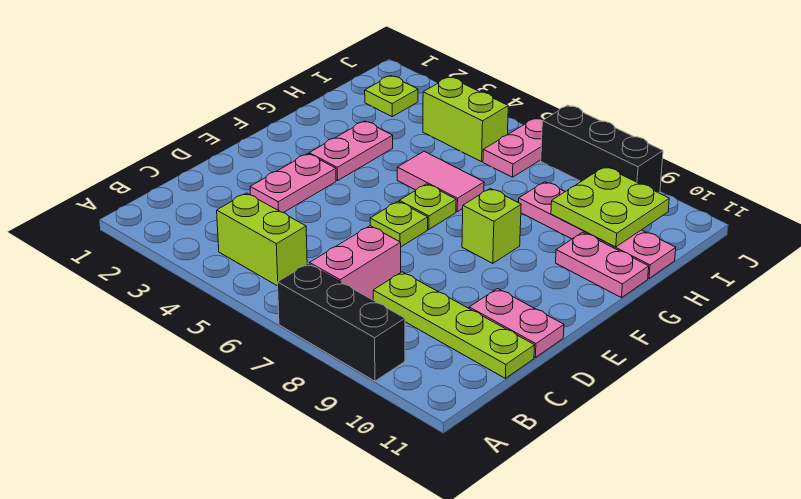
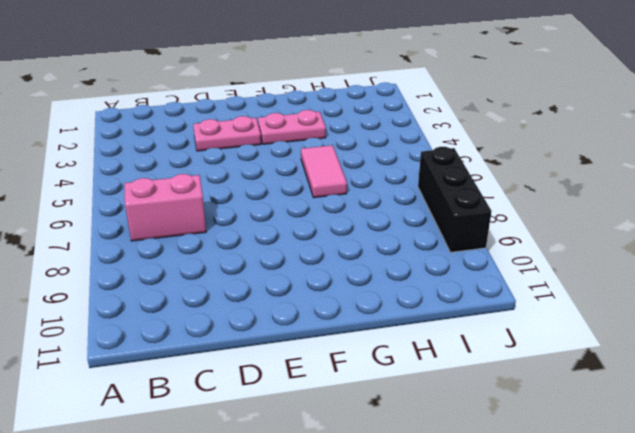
none -> black brick A7:A9 level 1
none -> lime brick B4:B5 level 1
none -> lime plate C8:C11 level 1

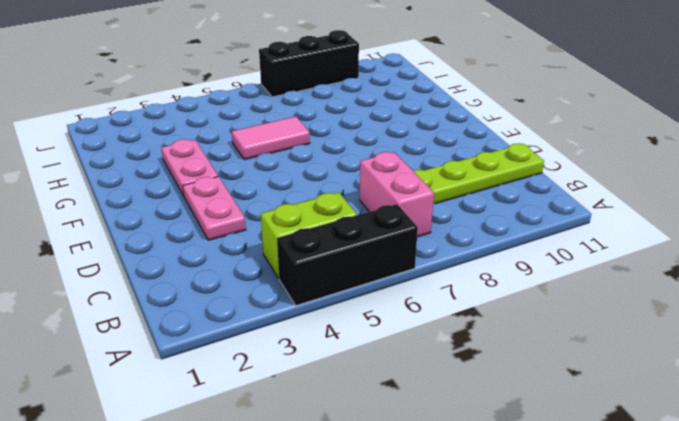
black brick A4:A6 level 1 -> black brick A7:A9 level 1
none -> pink plate D10:D11 level 1
none -> lime plate E6 level 1
none -> lime plate F6 level 1

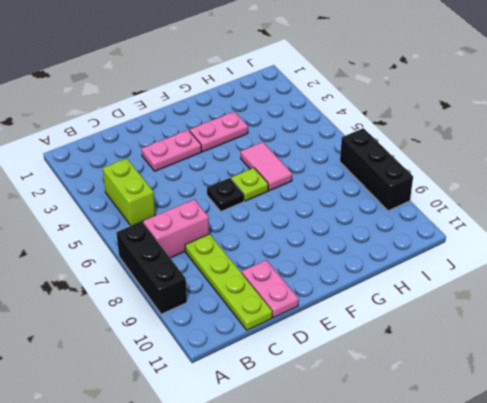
black plate E6 level 1 -> lime plate E6 level 1
none -> lime brick F8 level 1
none -> pink plate G10:G11 level 1
none -> pink plate H8:H11 level 1

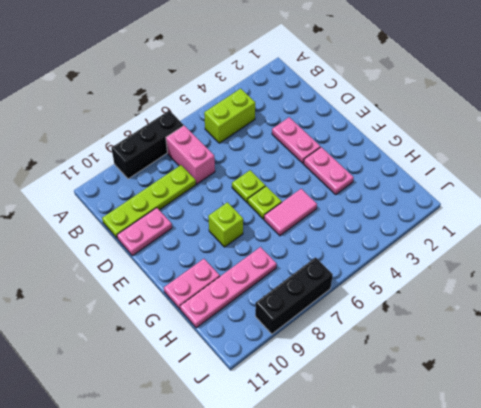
none -> lime plate I2 level 1
none -> lime brick I4:I5 level 1
none -> pink plate I6:J6 level 1

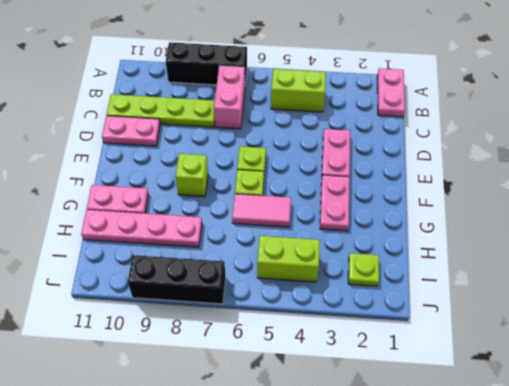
pink plate A1:B1 level 1 -> pink plate I6:J6 level 1
none -> lime plate H9:I10 level 2

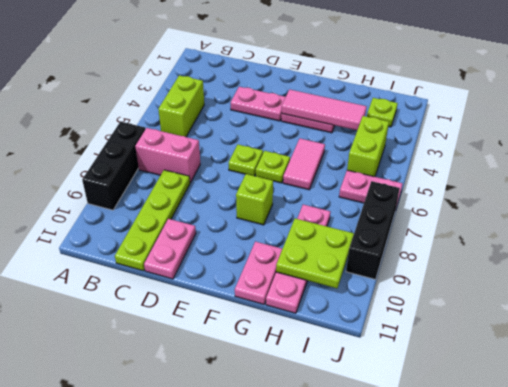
pink tile F3:H3 level 2 -> none

